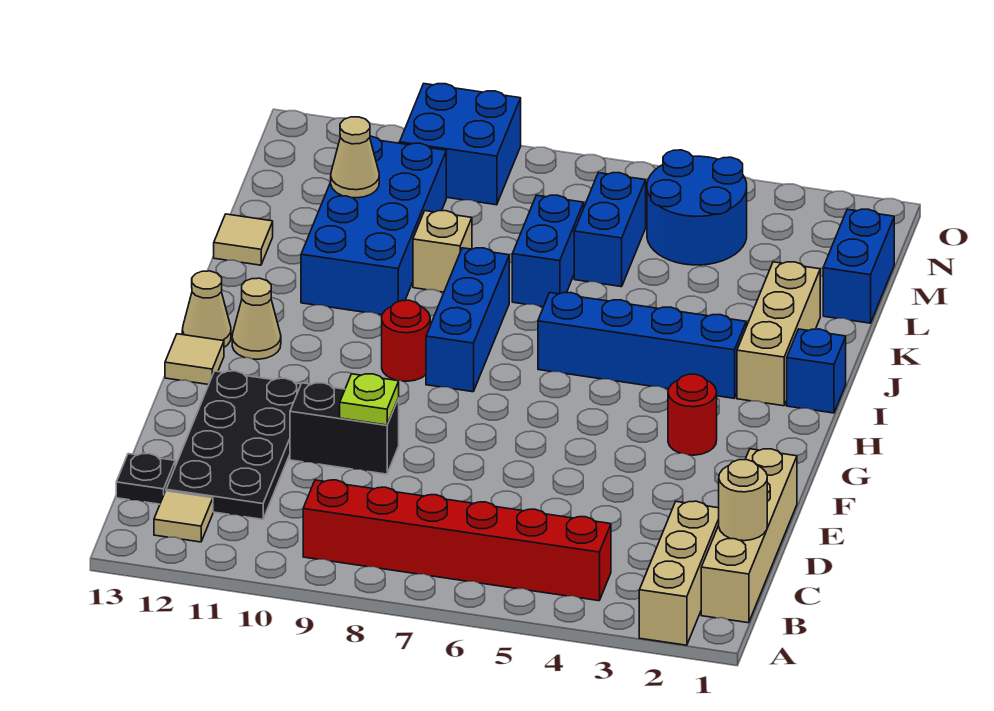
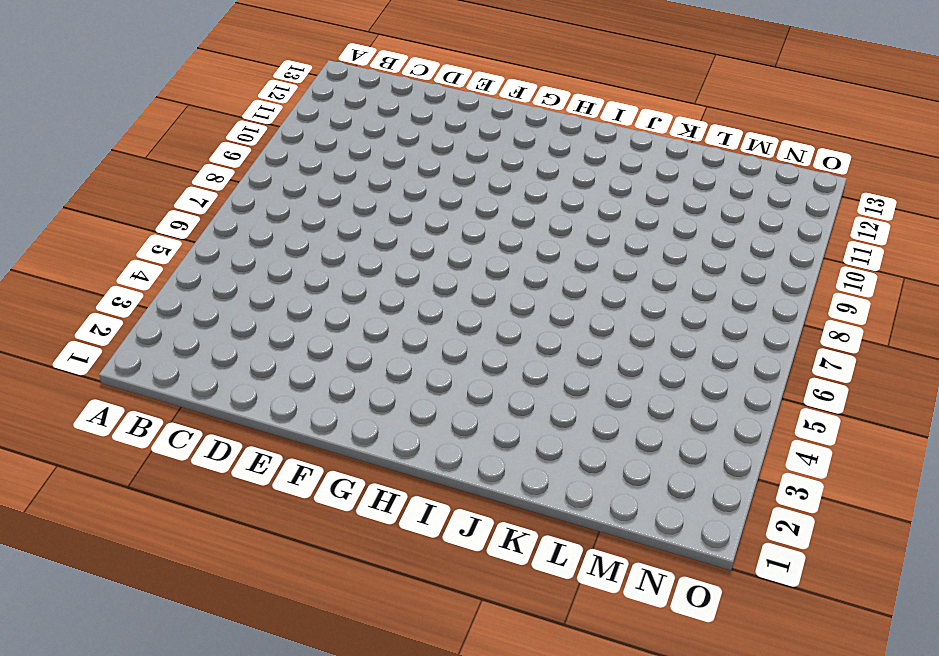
none -> tan brick A2:C2 level 1
none -> tan brick B1:E1 level 1
none -> red brick B4:B9 level 1

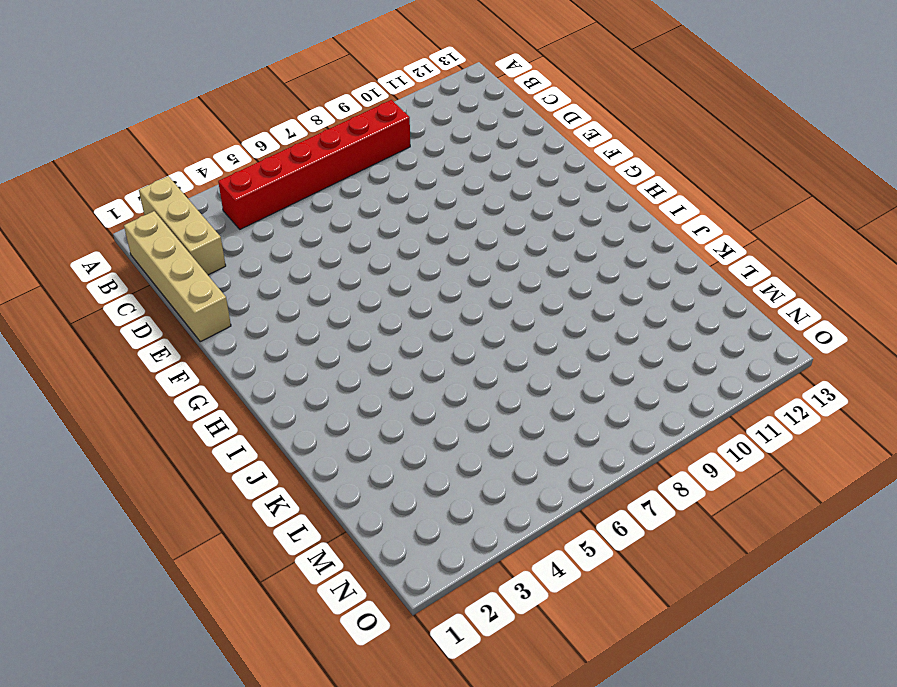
none -> tan tile B12 level 1
none -> black plate C11:F12 level 1
none -> black plate C13 level 1

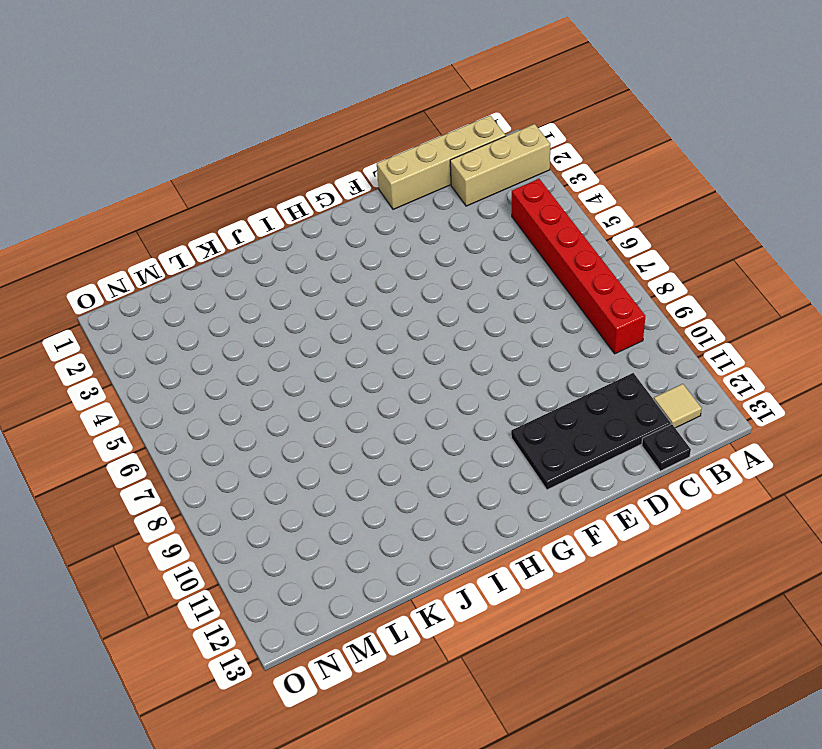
none -> black brick E9:E10 level 1
none -> red round brick G3 level 1
none -> tan tile G13 level 1

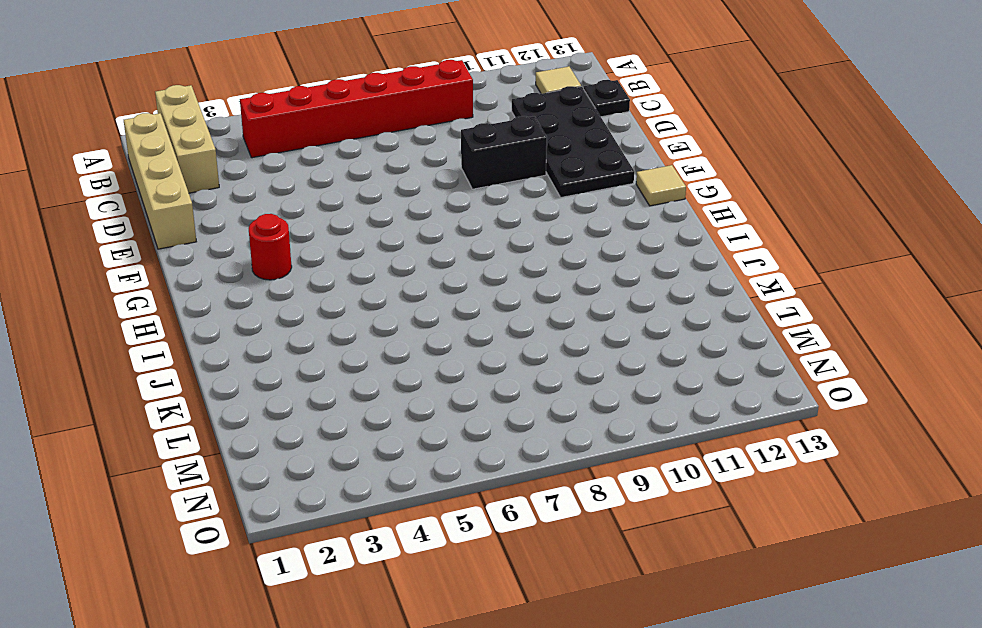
none -> blue brick H8:J8 level 1
none -> red round brick H9 level 1
none -> tan cone H12 level 1

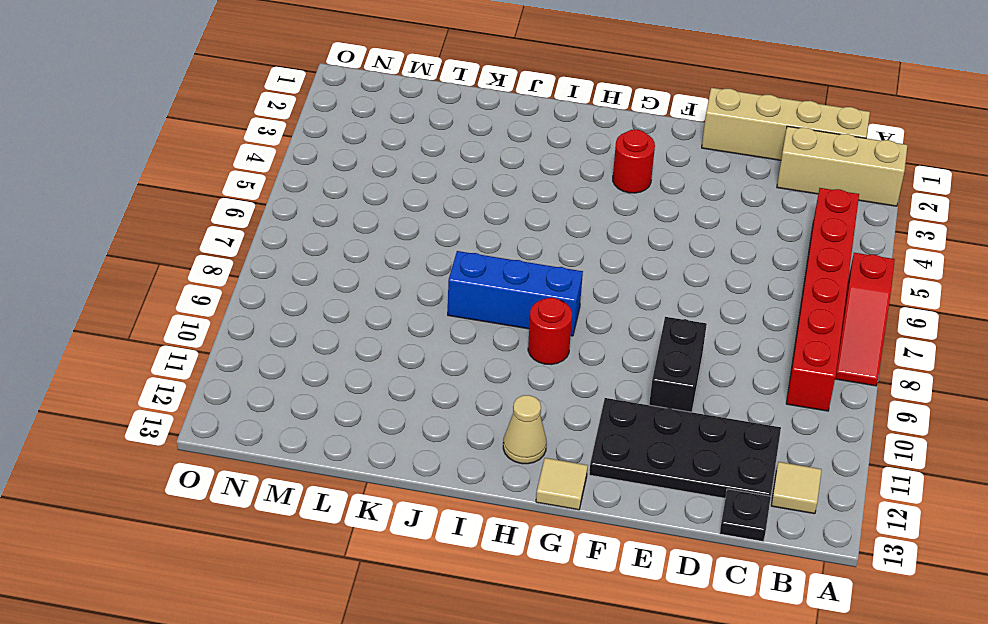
red slope A6:A8 level 1 top 6 -> none
none -> tan cone H13 level 1
none -> blue brick I1 level 1
none -> tan brick I2:K2 level 1

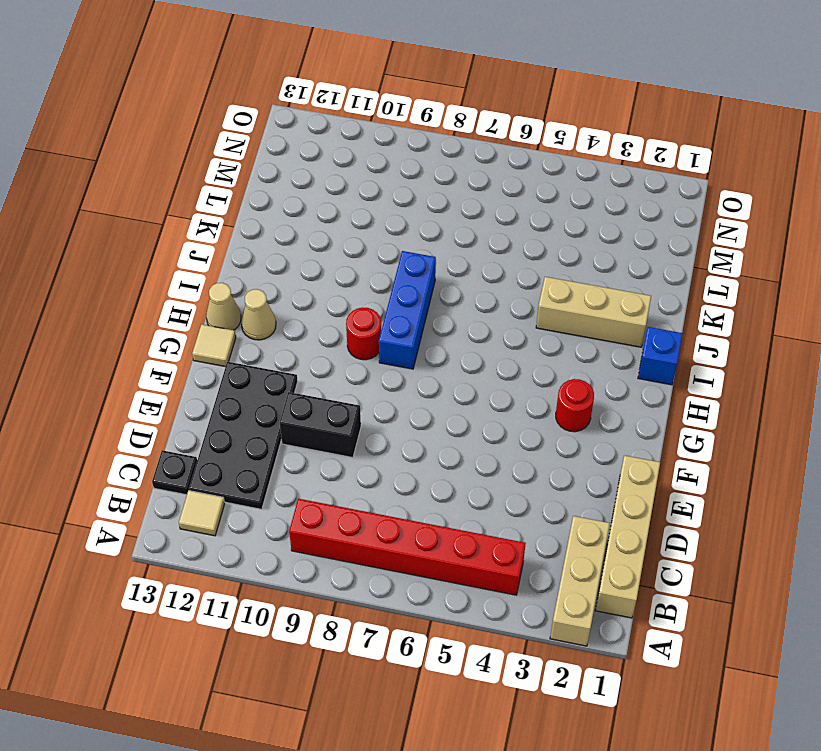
tan brick J2:J4 level 1 -> tan brick I2:K2 level 1
none -> blue brick I3:I6 level 1
none -> blue brick J10:M11 level 1
none -> blue brick K7:L7 level 1

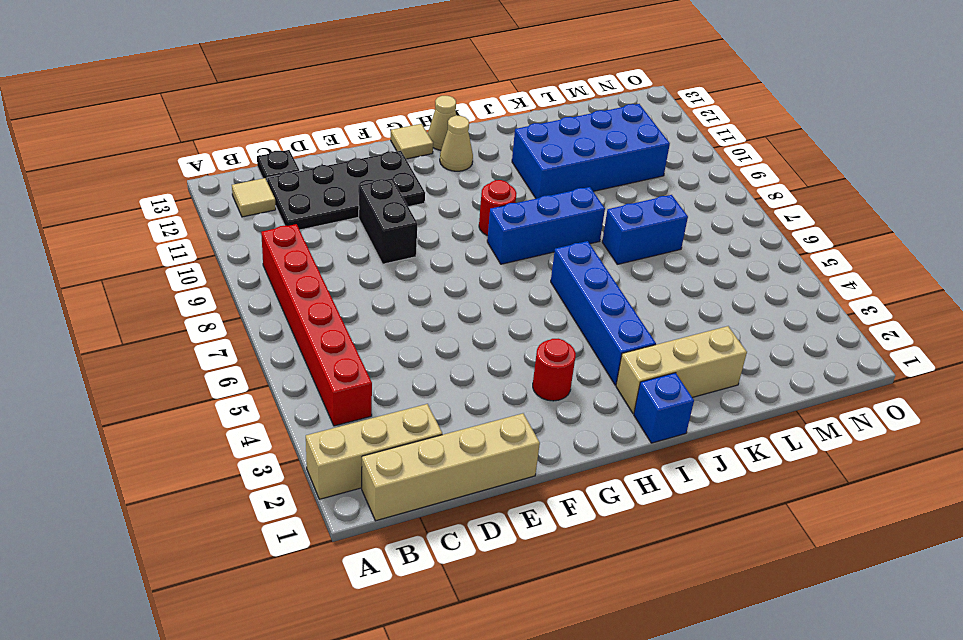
none -> tan brick K9 level 1
none -> tan tile K13 level 1
none -> blue brick L1:M1 level 1

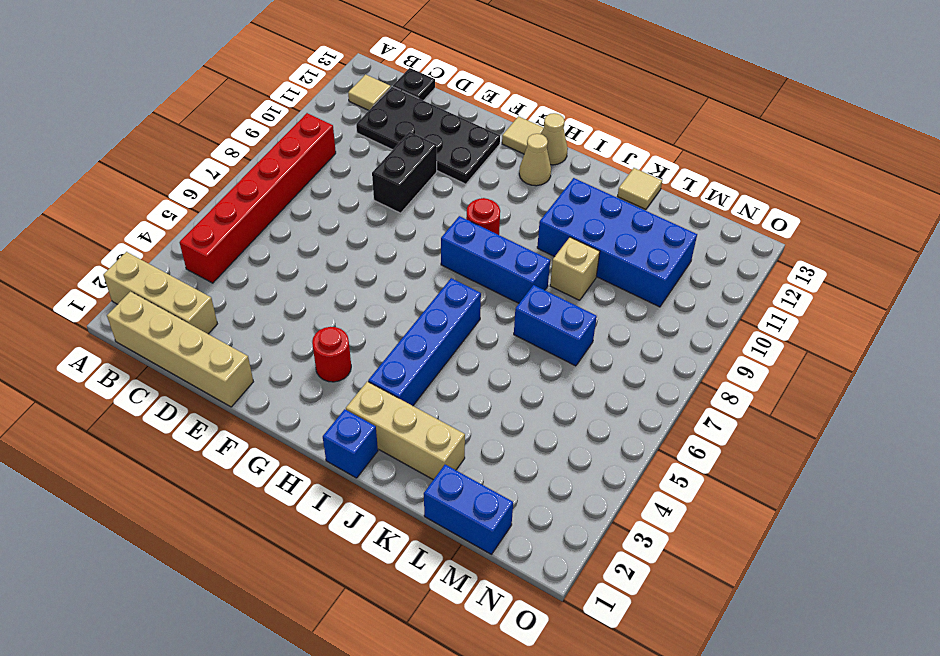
none -> blue brick L6:M6 level 1
none -> blue round brick M4:N5 level 1
none -> blue brick N9:O10 level 1

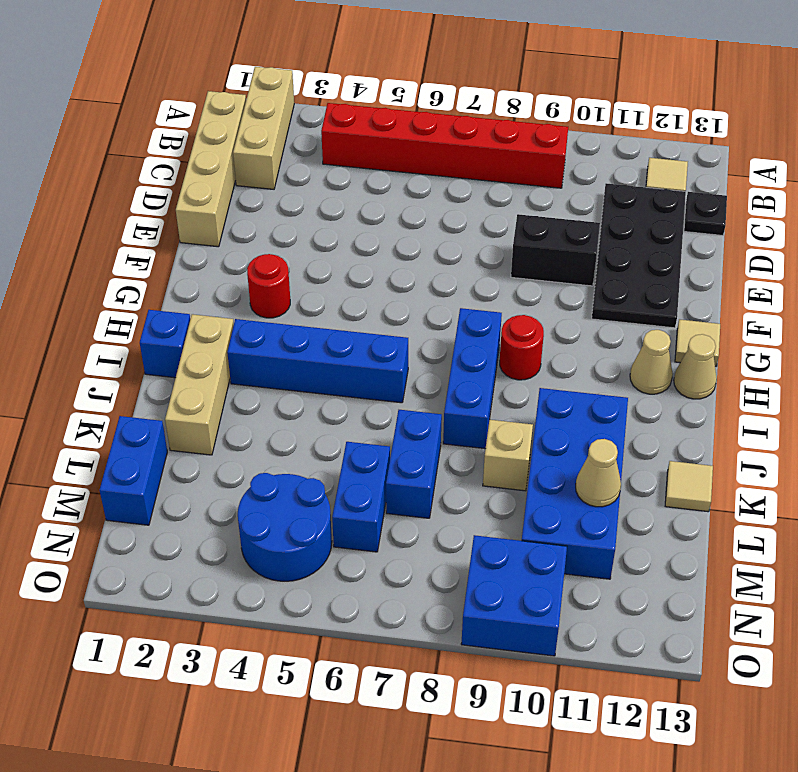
none -> tan round brick C1 level 2
none -> lime plate E9 level 2

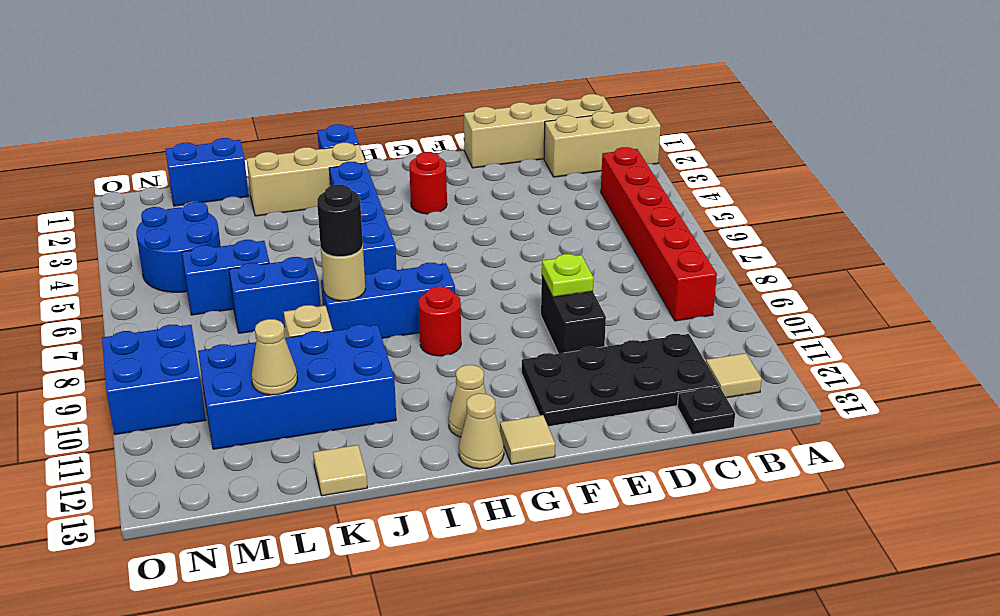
tan round brick J8 level 2 -> tan round brick C1 level 2
black round brick J8 level 3 -> none

